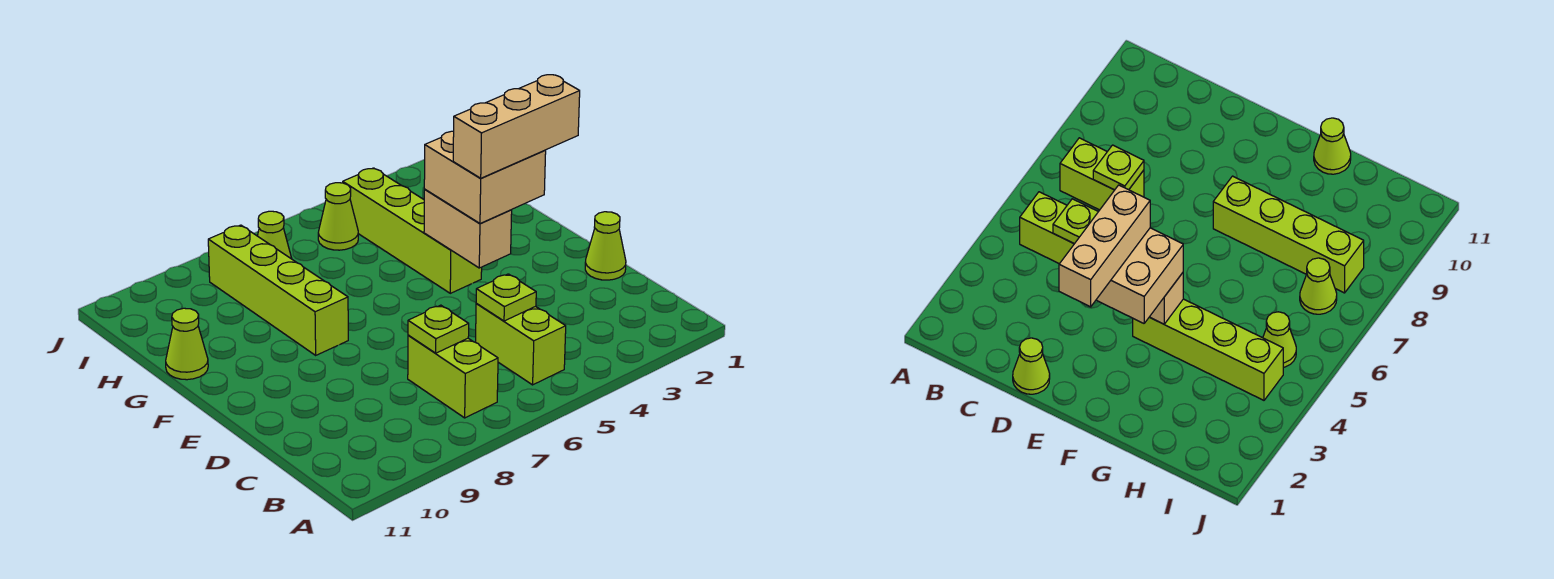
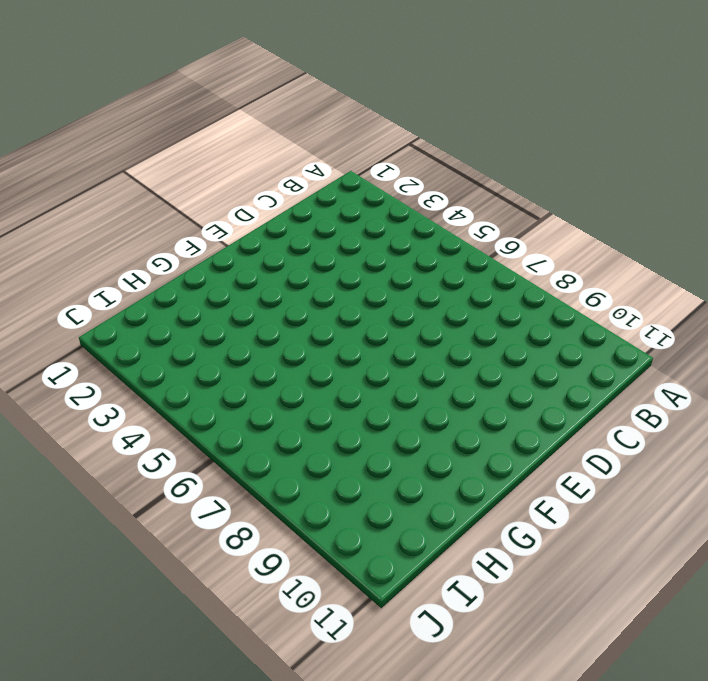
none -> lime brick B5:C5 level 1
none -> lime brick B7:C7 level 1
none -> lime cone D1 level 1

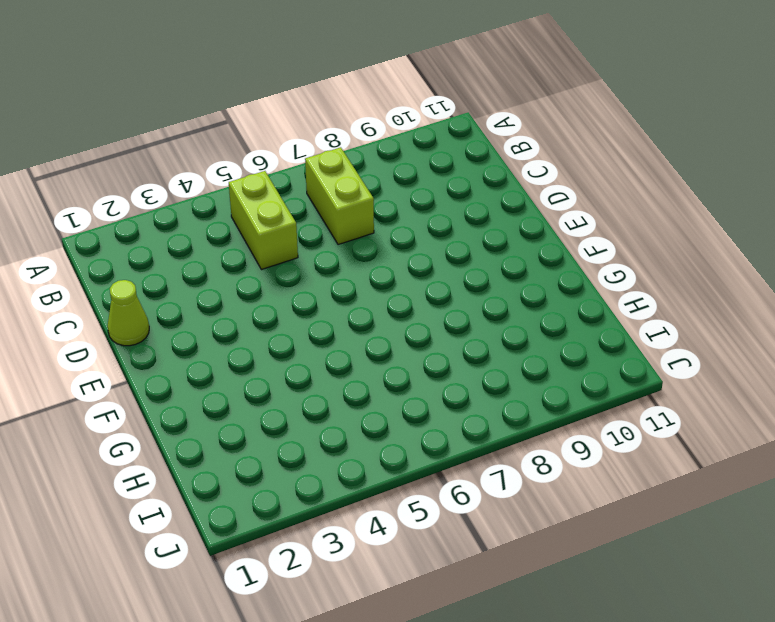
none -> lime brick F4:I4 level 1
none -> lime brick F8:I8 level 1
none -> lime cone G11 level 1

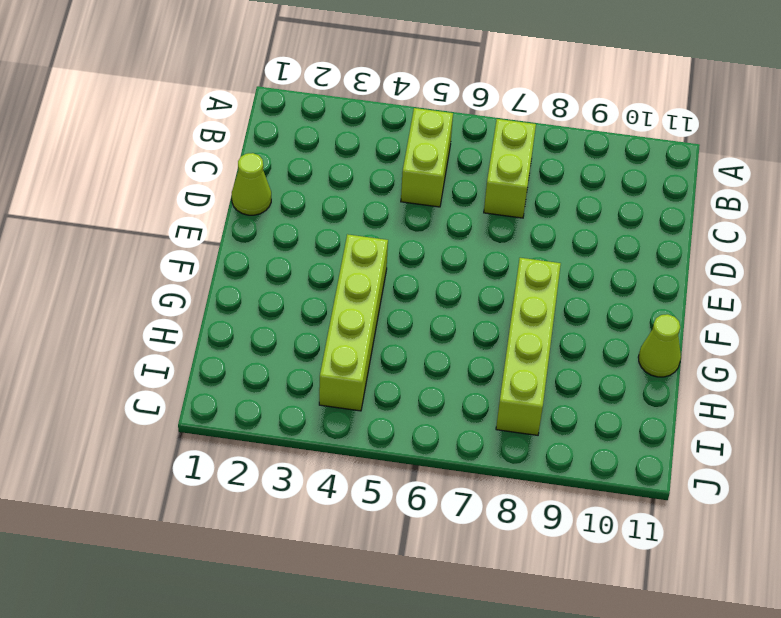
none -> lime cone I5 level 1
none -> lime cone I7 level 1
none -> lime plate C5 level 2

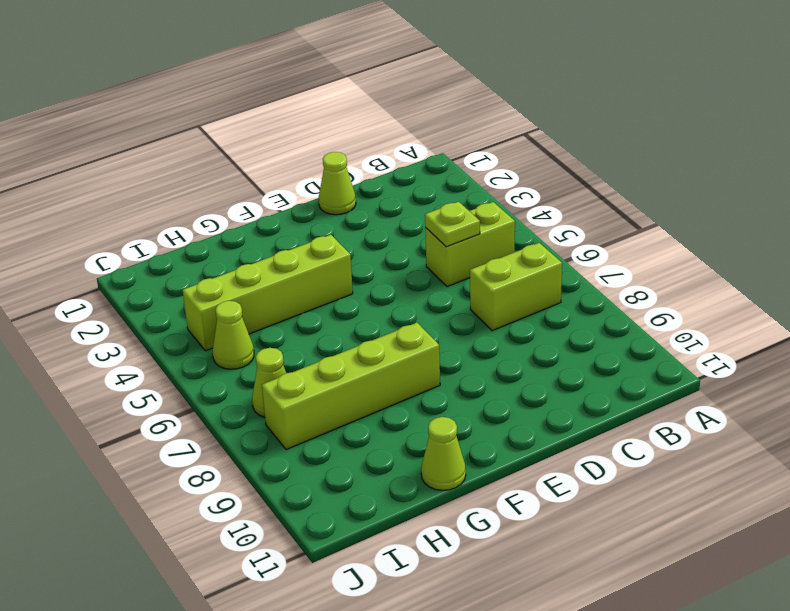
none -> lime plate C7 level 2
none -> tan brick E4:F4 level 2
none -> tan brick E3:F4 level 3

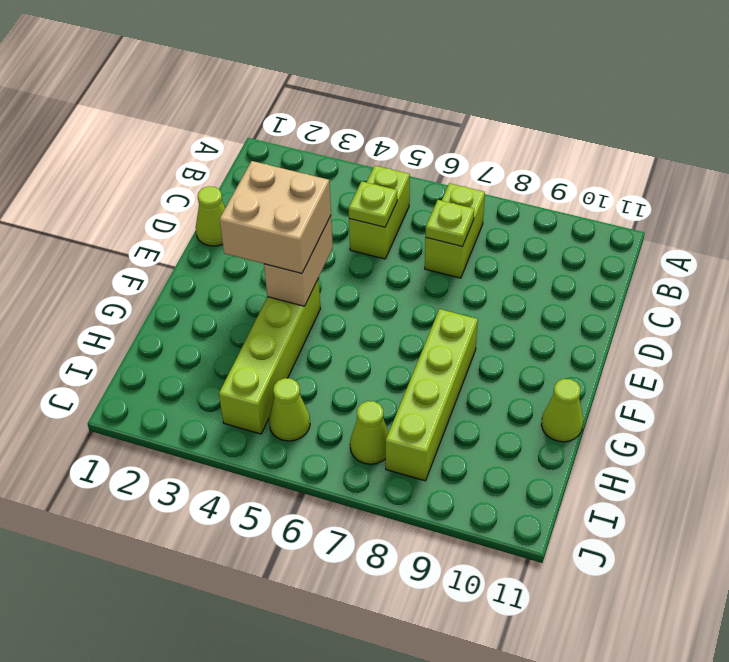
none -> tan brick E2:E4 level 4

